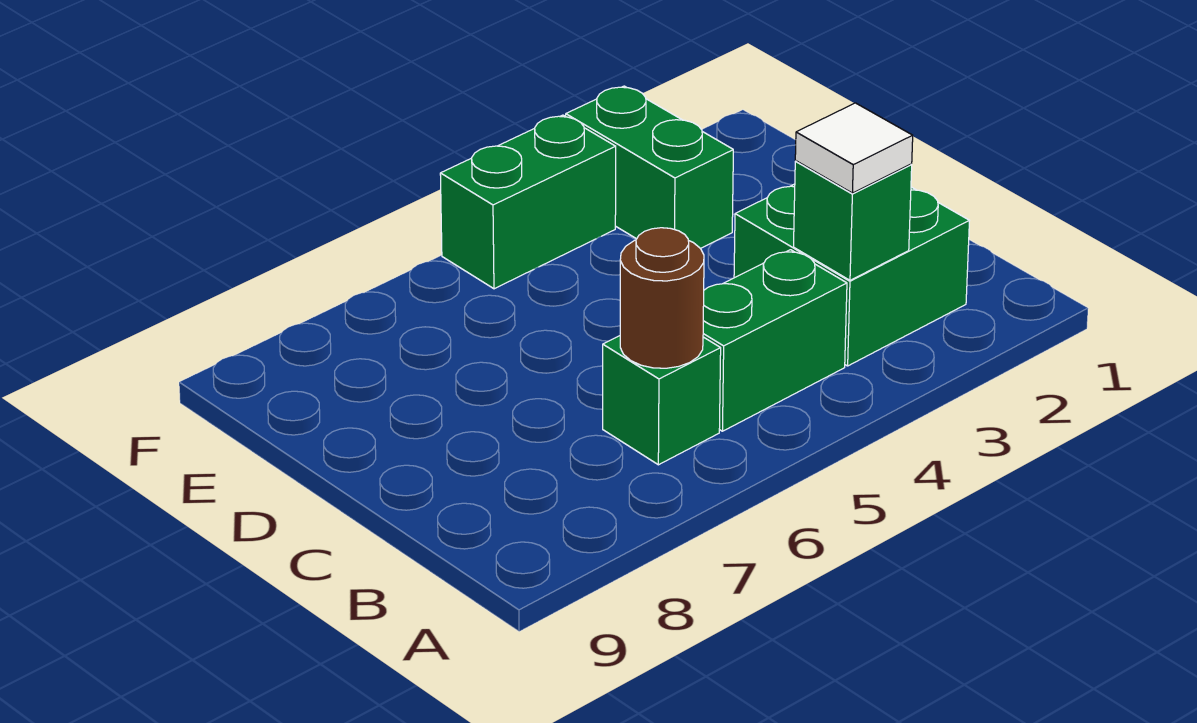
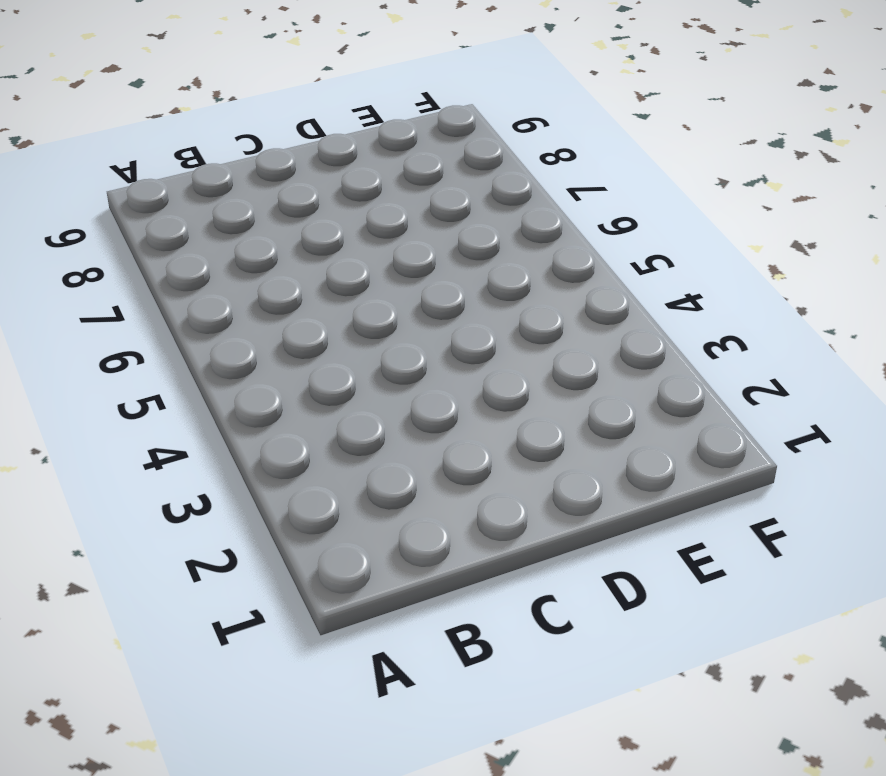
none -> green brick B2:C3 level 1
none -> green brick B4:B5 level 1

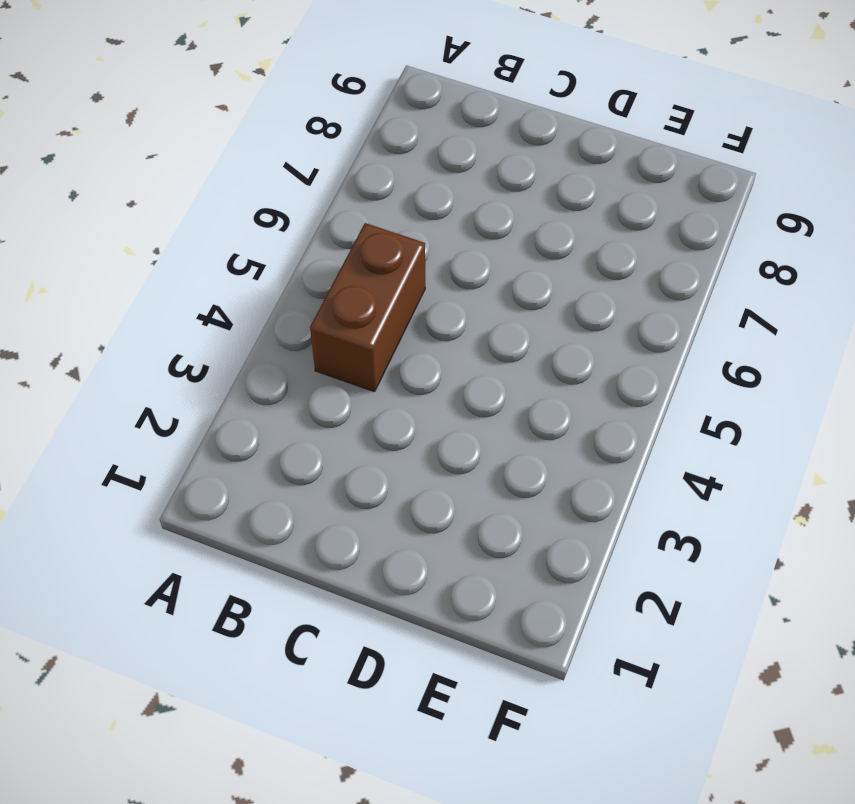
brown brick B4:B5 level 1 -> green brick B4:B5 level 1
none -> green brick B2:C3 level 1
none -> green brick B6 level 1

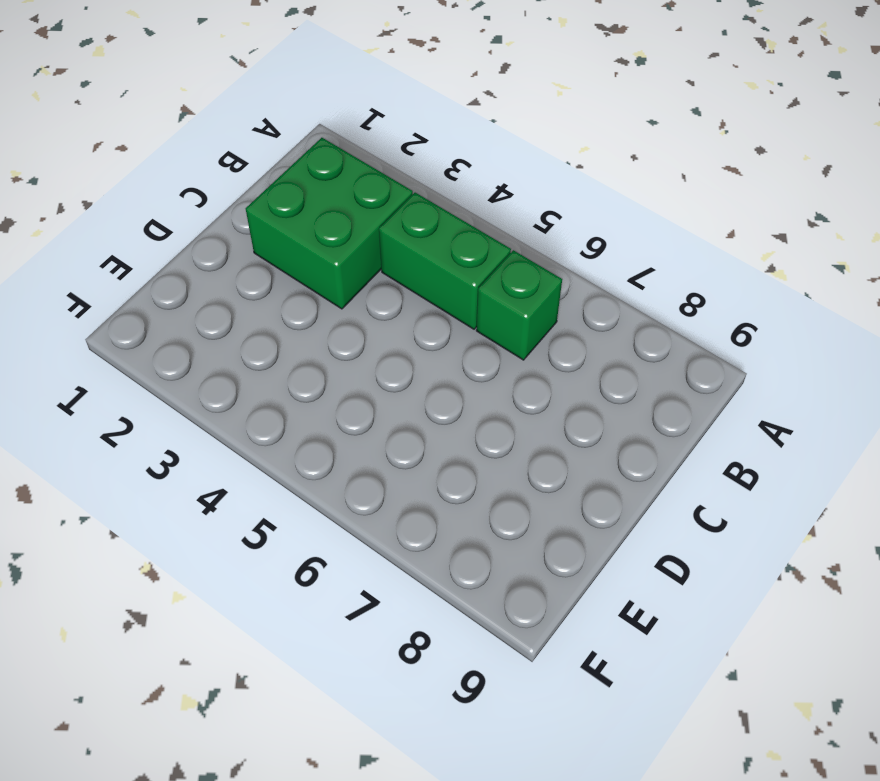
none -> green brick E3:F3 level 1
none -> green brick F4:F5 level 1

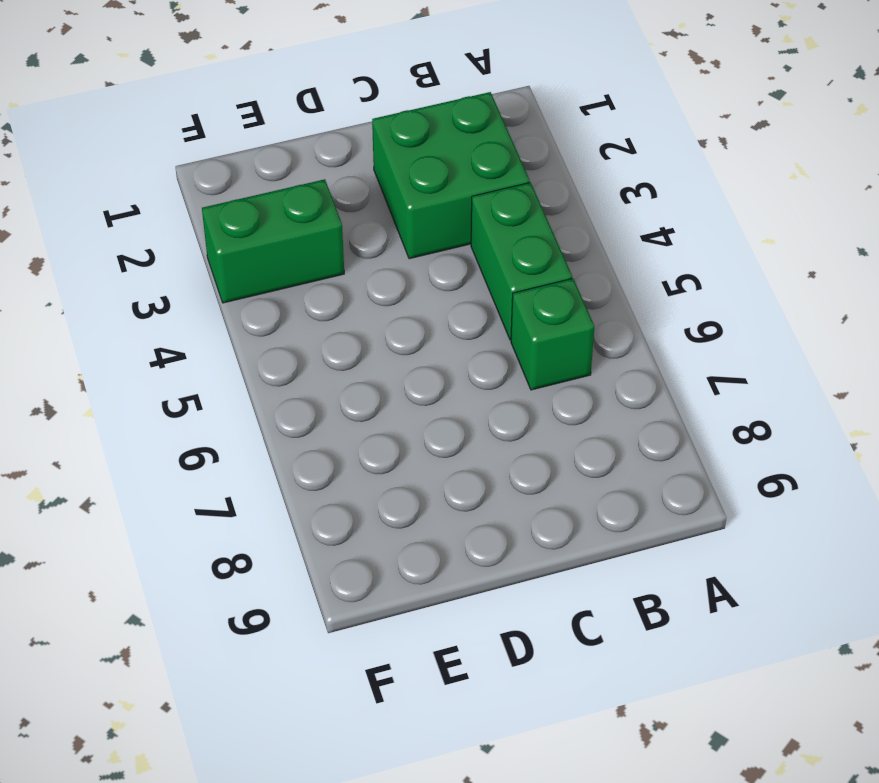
none -> green brick F4:F5 level 1
none -> green brick B3 level 2

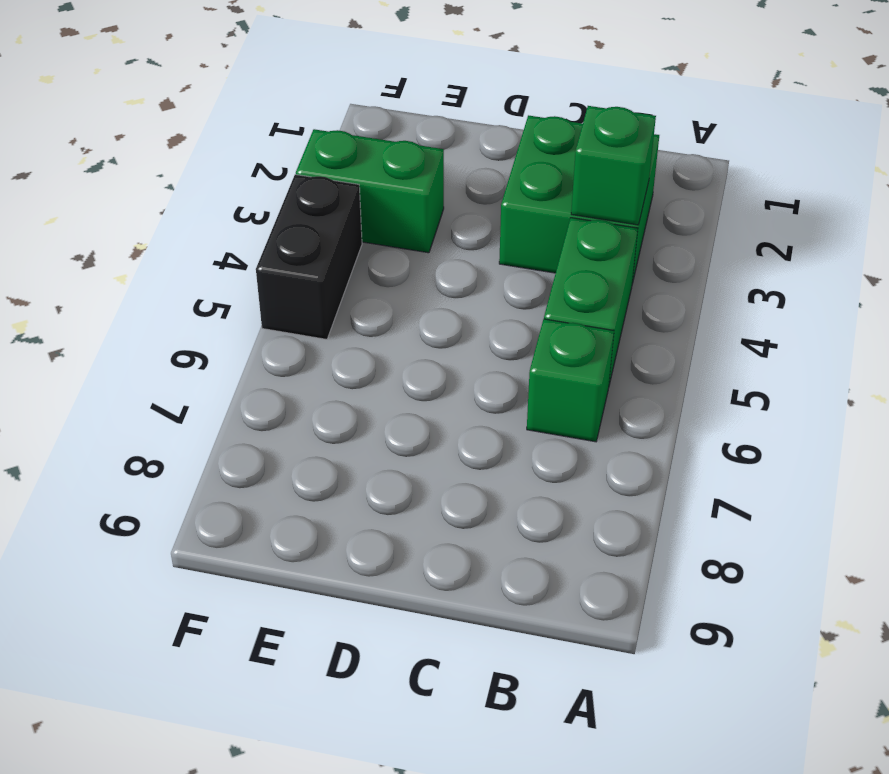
black brick F4:F5 level 1 -> green brick F4:F5 level 1
none -> brown round brick B6 level 2
none -> white tile B3 level 3

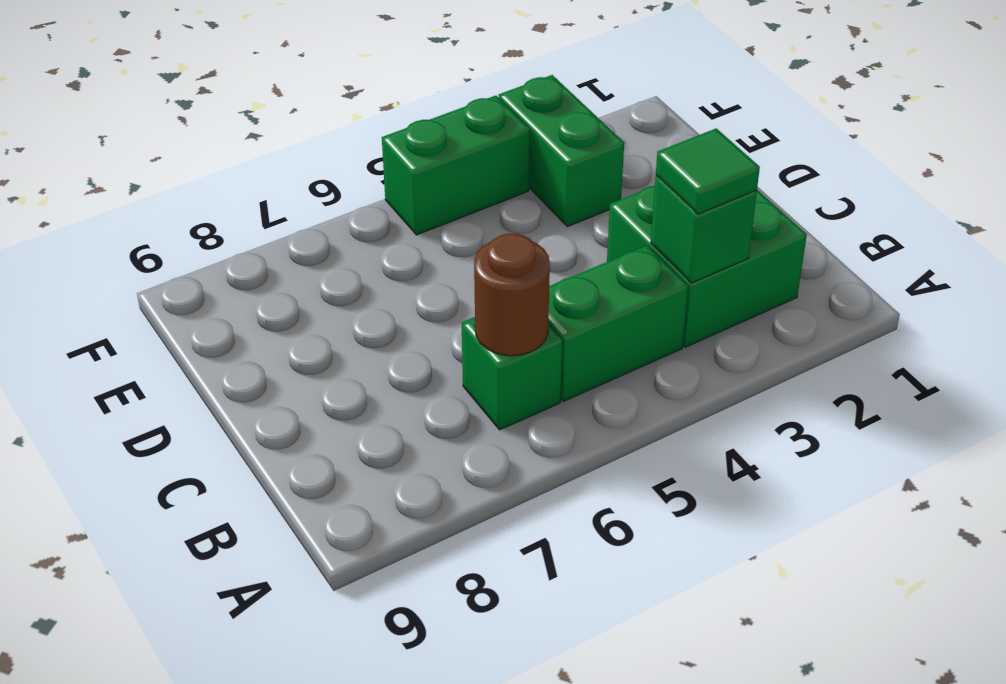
green tile B3 level 3 -> white tile B3 level 3

